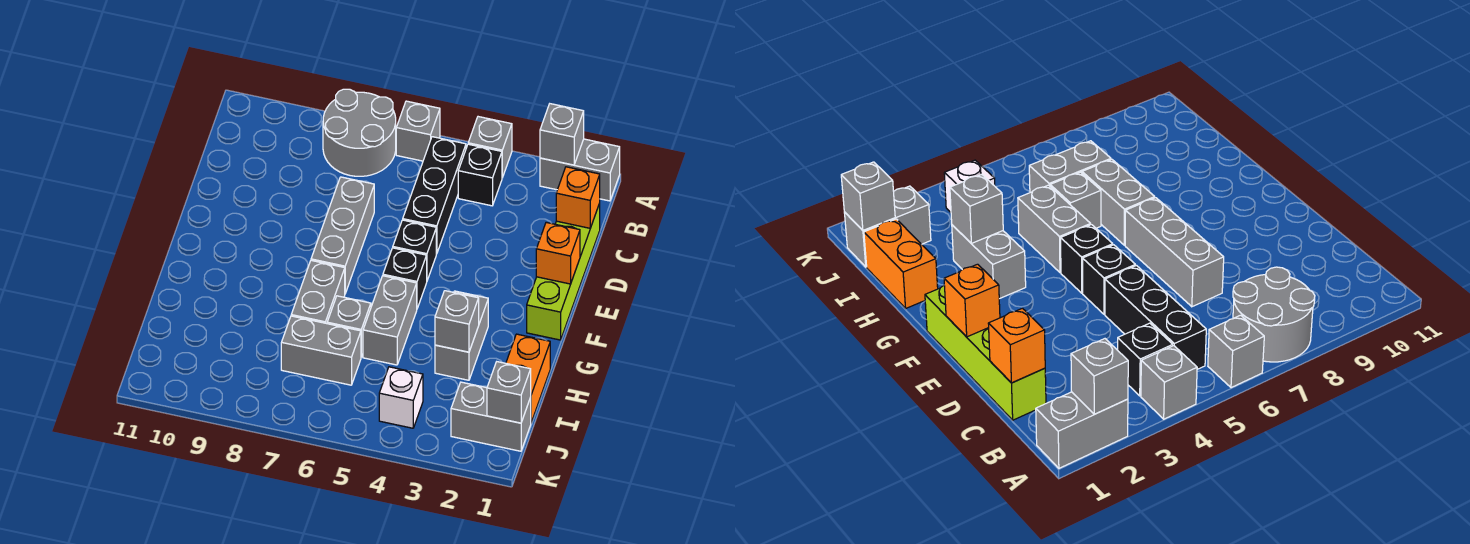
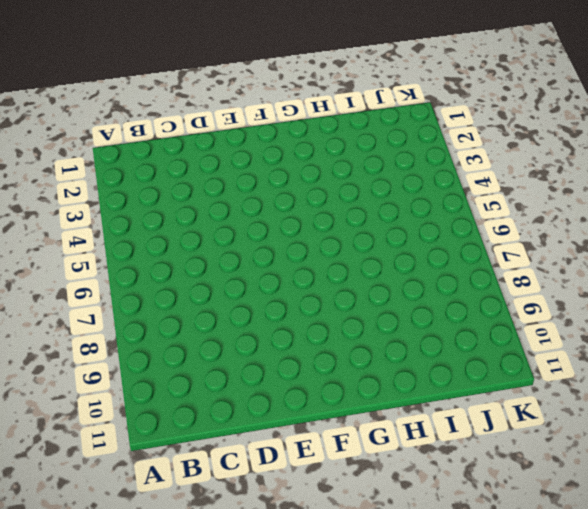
none -> grey brick A1:A2 level 1
none -> grey brick A4 level 1
none -> grey brick A6 level 1

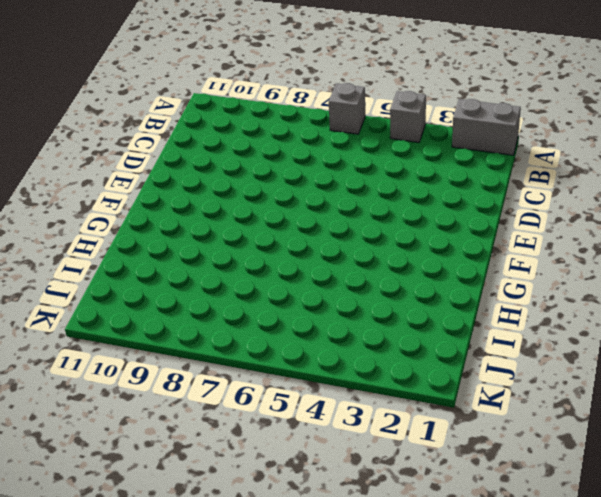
none -> grey round brick A7:B8 level 1
none -> black brick B4 level 1
none -> black brick B5:D5 level 1

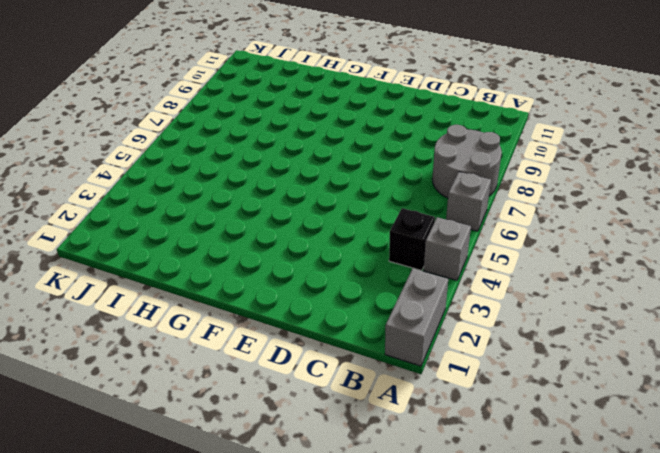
none -> black brick B5:D5 level 1
none -> lime brick C1:F1 level 1
none -> grey brick D7:F7 level 1

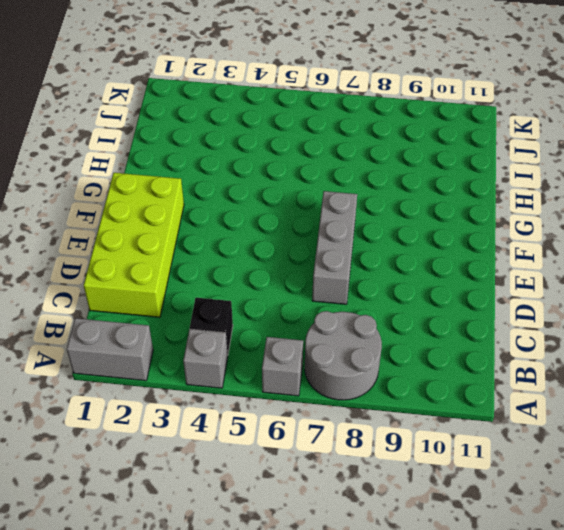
lime brick C1:F2 level 1 -> lime brick C1:F1 level 1
none -> black brick B5:D5 level 1
none -> black brick E5 level 1
none -> black brick F5 level 1

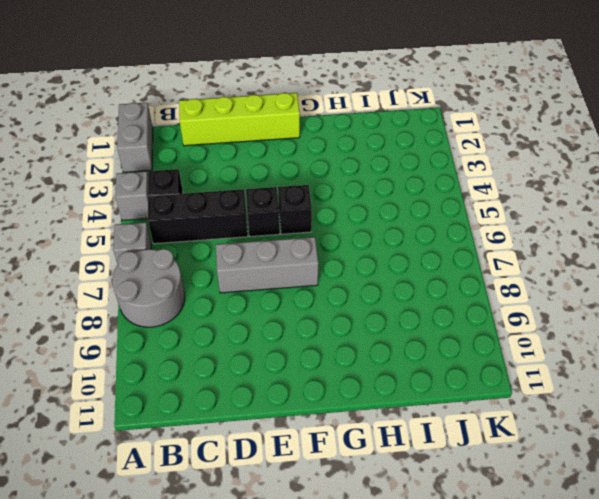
none -> grey brick G3:H3 level 1
none -> grey brick G5:H5 level 1
none -> grey brick G7:H7 level 1

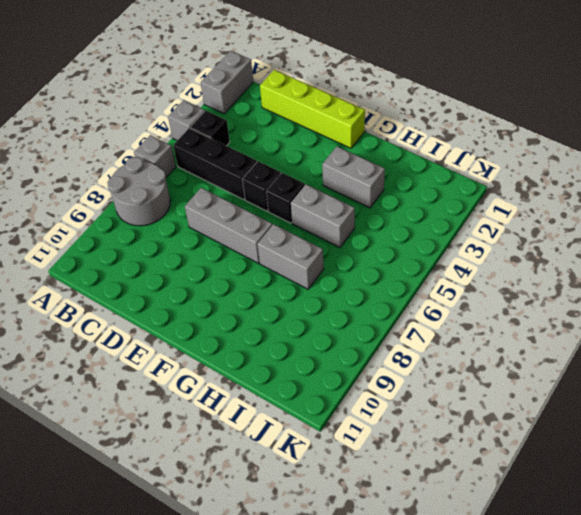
none -> orange brick H1:I1 level 1
none -> grey brick H6 level 1
none -> grey brick I6:I7 level 1

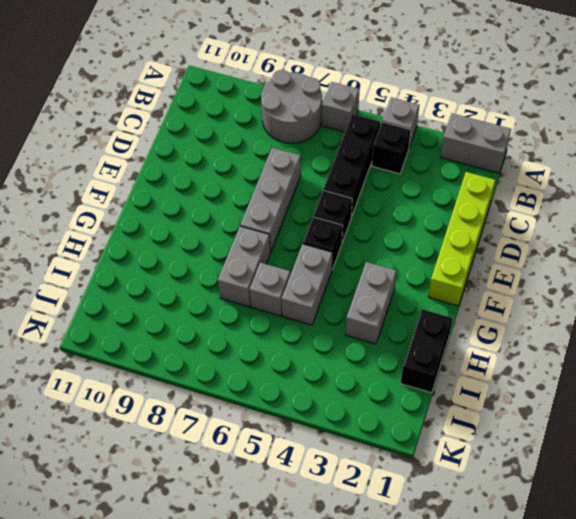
black brick H1:I1 level 1 -> orange brick H1:I1 level 1
none -> grey brick I6:I7 level 1
none -> grey brick J1:J2 level 1
none -> white brick J4 level 1

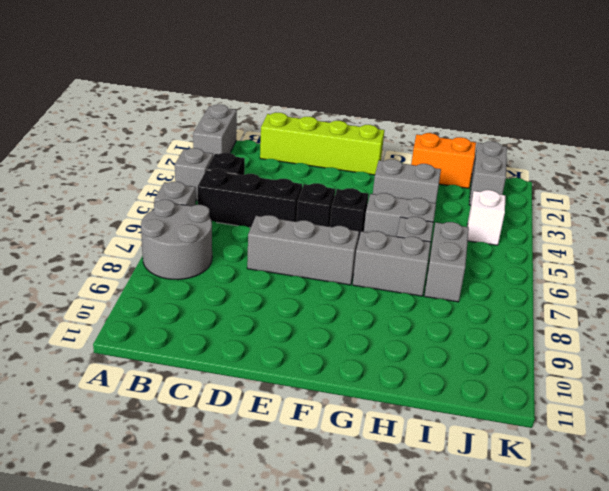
none -> grey brick A2 level 2
none -> orange brick C1 level 2
none -> orange brick E1 level 2

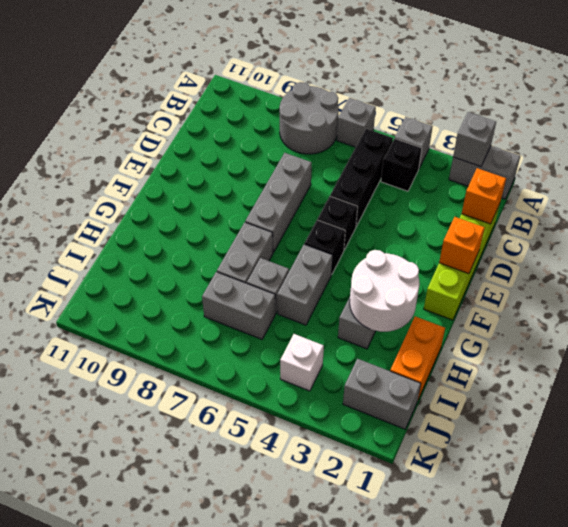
white round brick G2:H3 level 2 -> grey brick H3 level 2
none -> grey brick J1 level 2

